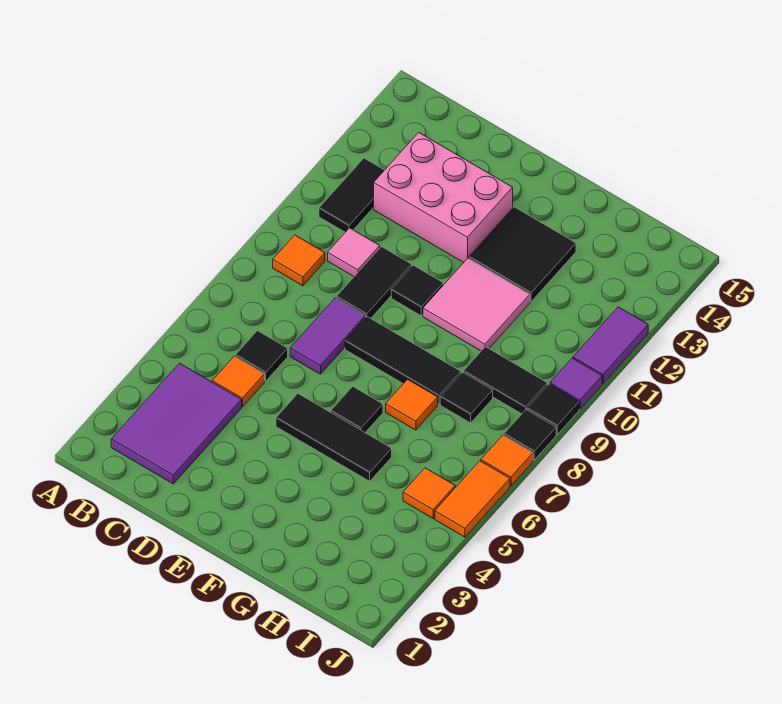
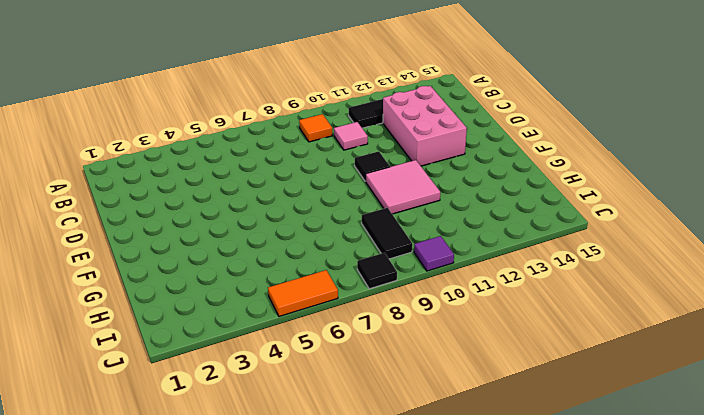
none -> purple tile B2:C4 level 1
none -> orange tile C5 level 1
none -> black tile C6 level 1

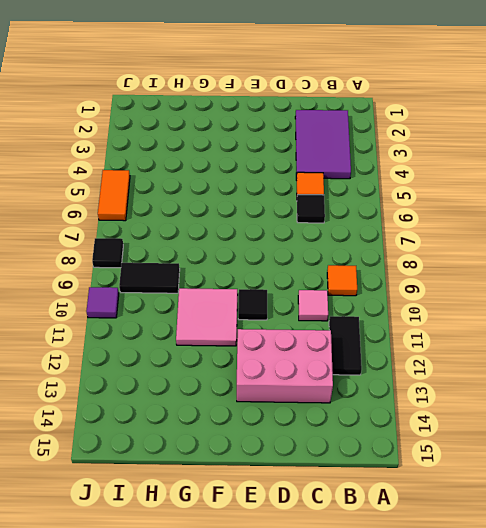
none -> purple tile D7:D8 level 1
none -> black tile D9:D10 level 1
none -> black tile E5:G5 level 1

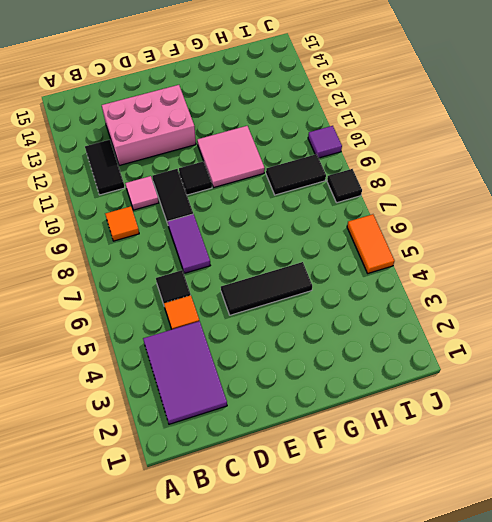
none -> black tile E8:G8 level 1
none -> black tile F6 level 1
none -> black tile F12:G13 level 1

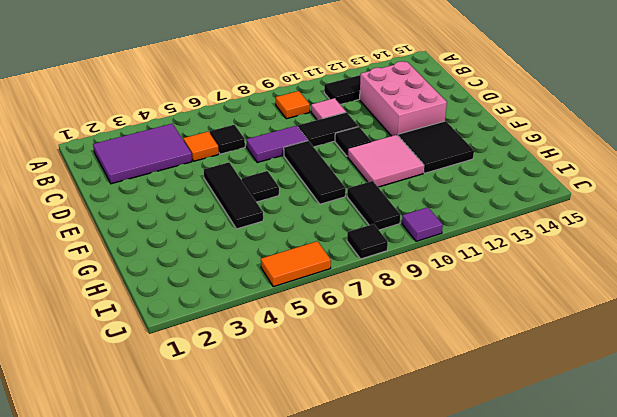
none -> orange tile G7 level 1
none -> black tile H8 level 1
none -> orange tile I5 level 1

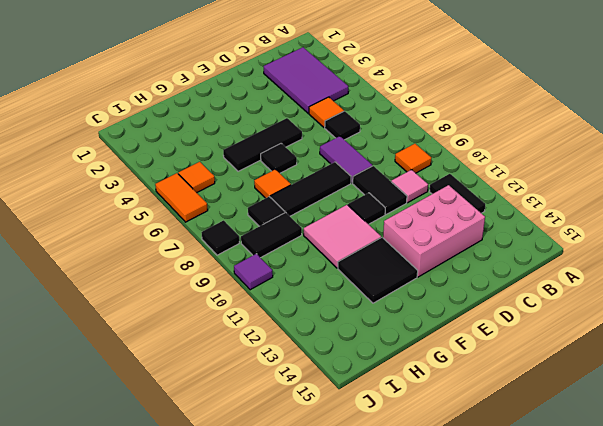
none -> orange tile J7 level 1
none -> black tile J9 level 1
none -> purple tile J11:J12 level 1

